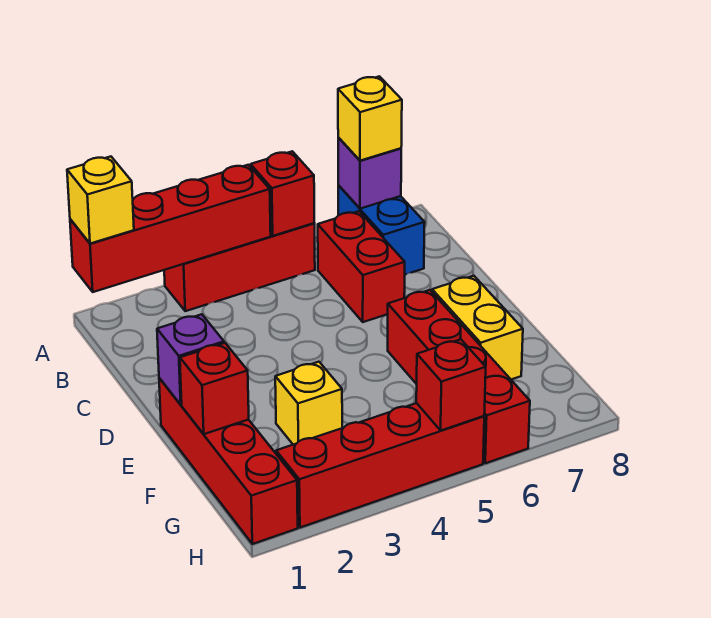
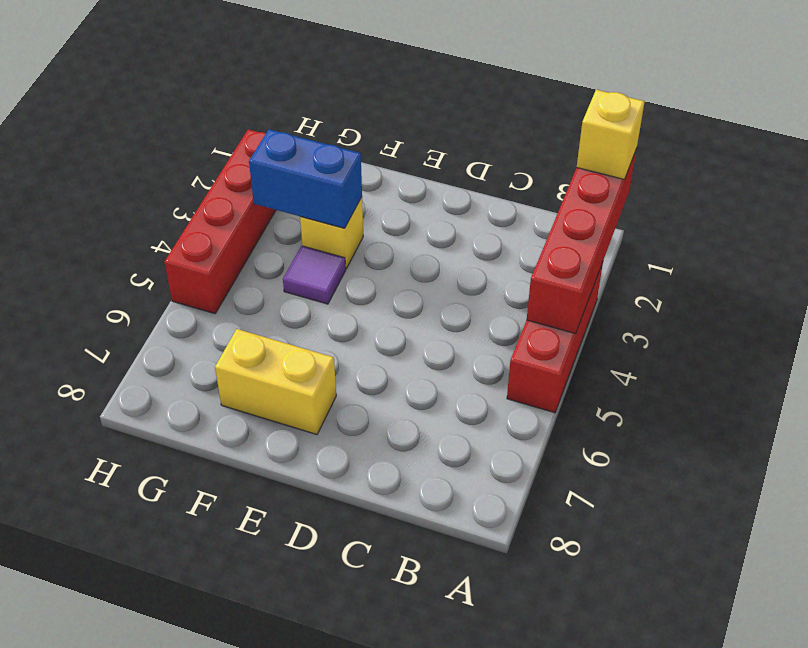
blue brick F3:G3 level 2 -> blue brick A7:B7 level 1
purple tile F4 level 1 -> none
none -> red brick B6:C6 level 1
none -> red brick E1:H1 level 1
none -> red brick E6:H6 level 1

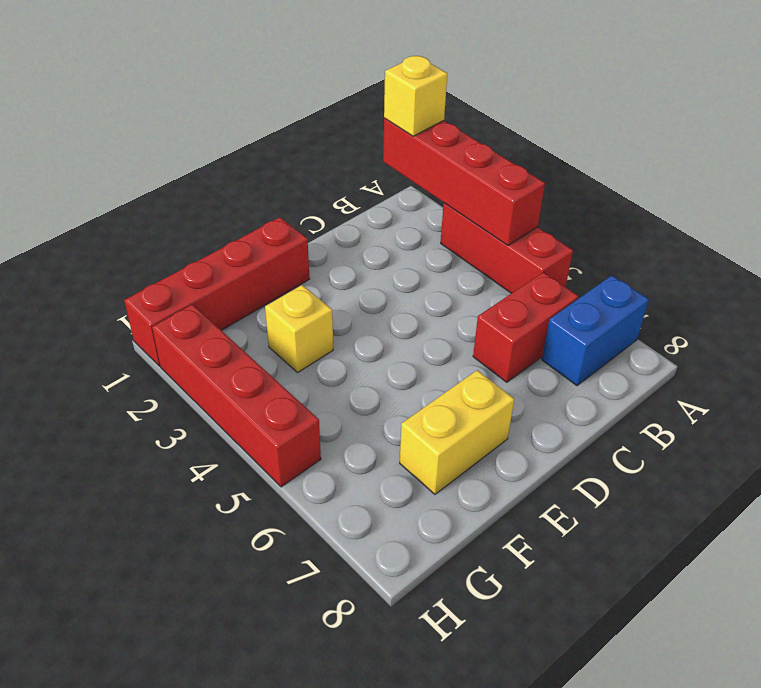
none -> red brick E6:H6 level 1
none -> red brick A5 level 2
none -> purple brick A7 level 2

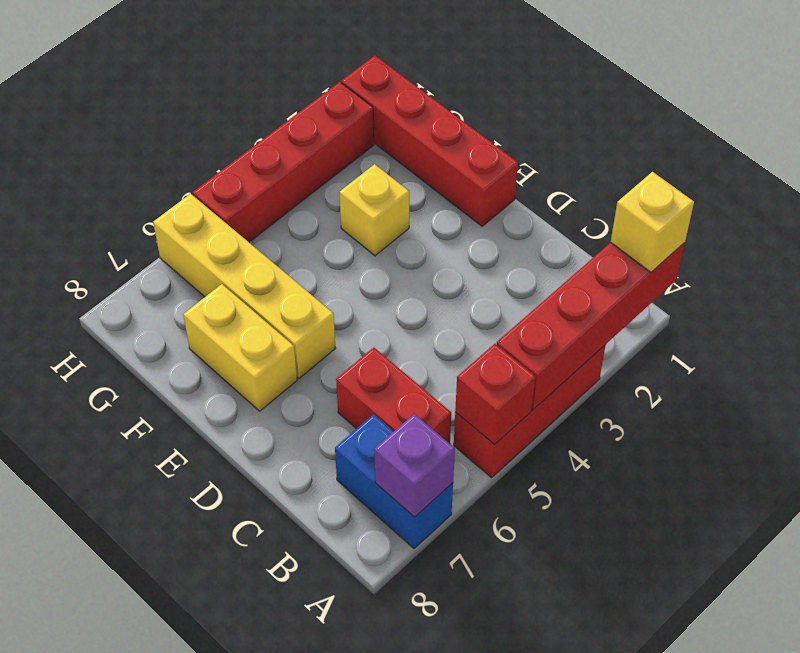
yellow brick E6:H6 level 1 -> red brick E6:H6 level 1
none -> purple brick E1 level 2
none -> red brick F1 level 2
none -> red brick H5 level 2

